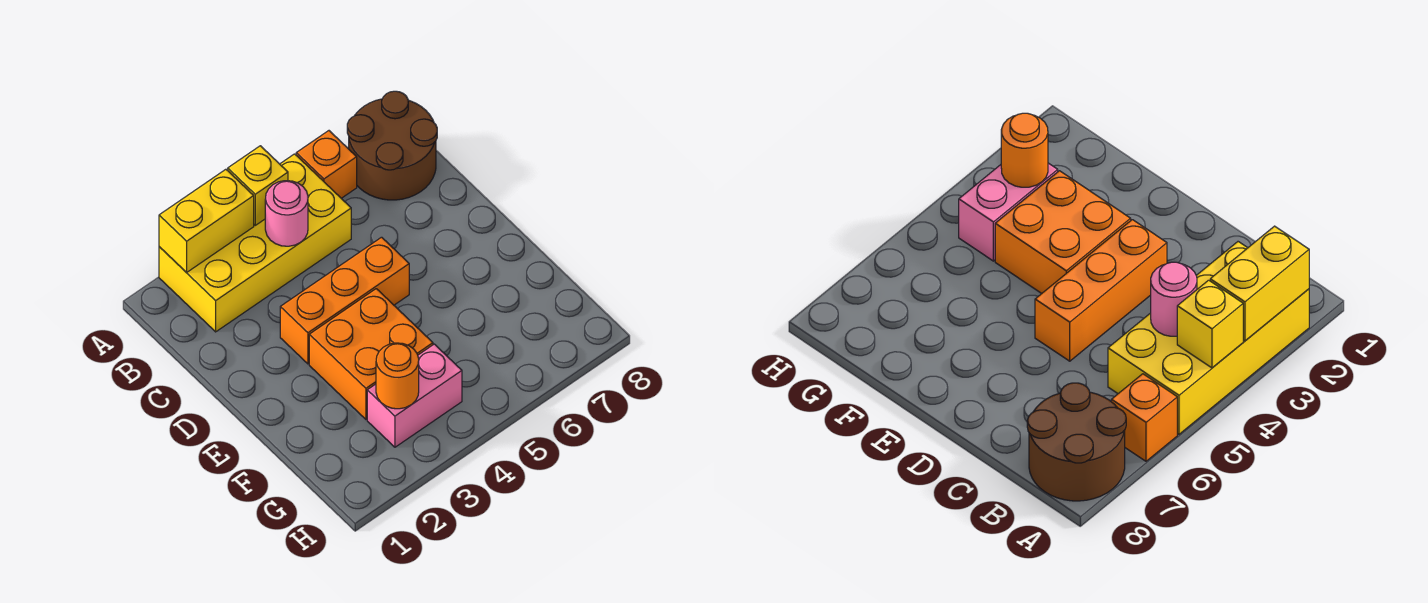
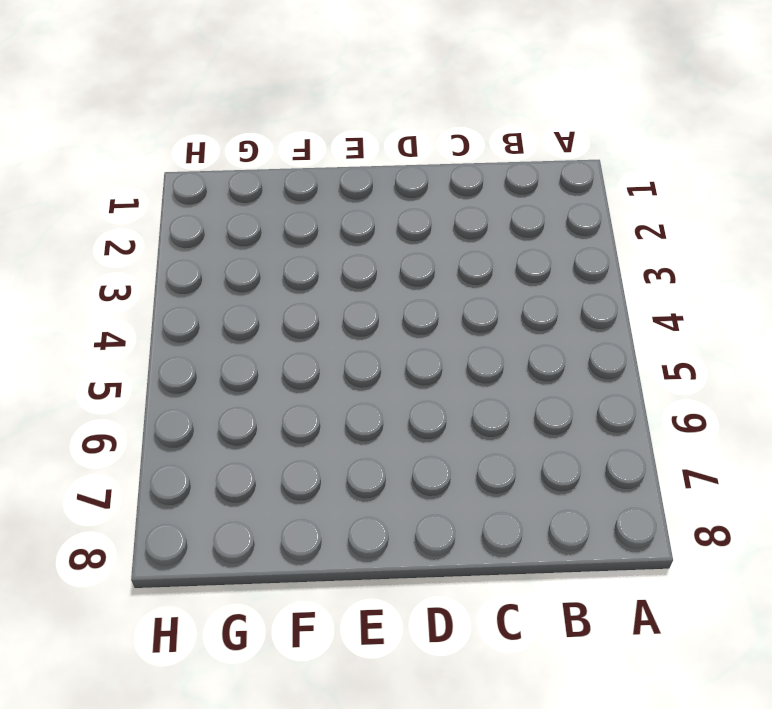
none -> yellow brick A2:B5 level 1
none -> orange brick A6 level 1

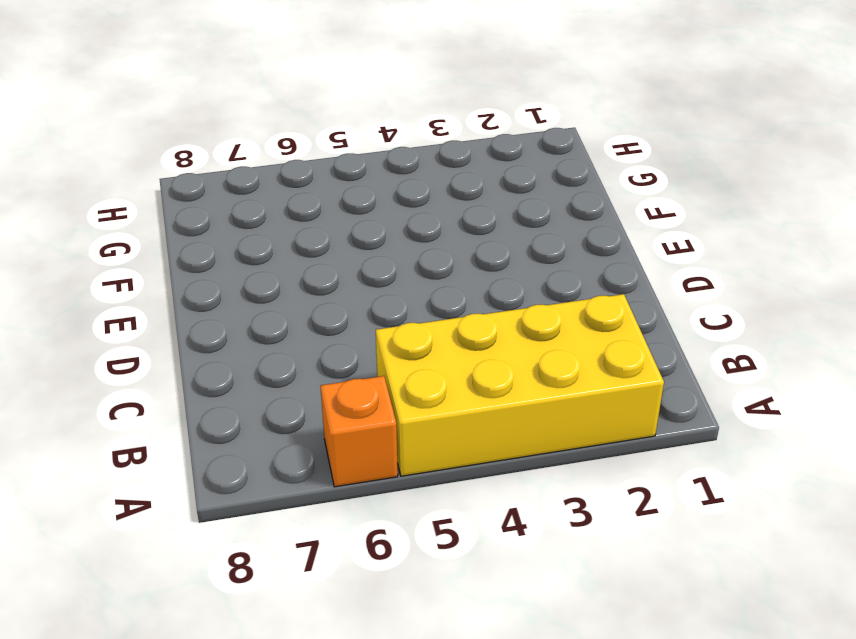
none -> brown round brick A7:B8 level 1
none -> orange brick D3:D5 level 1

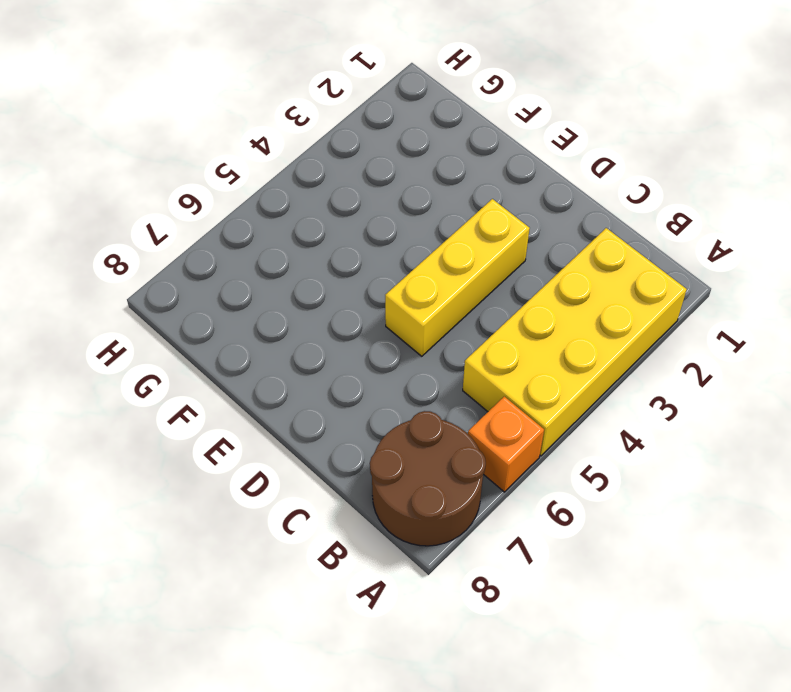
yellow brick D3:D5 level 1 -> orange brick D3:D5 level 1
none -> orange brick E3:F4 level 1
none -> pink brick G3:G4 level 1

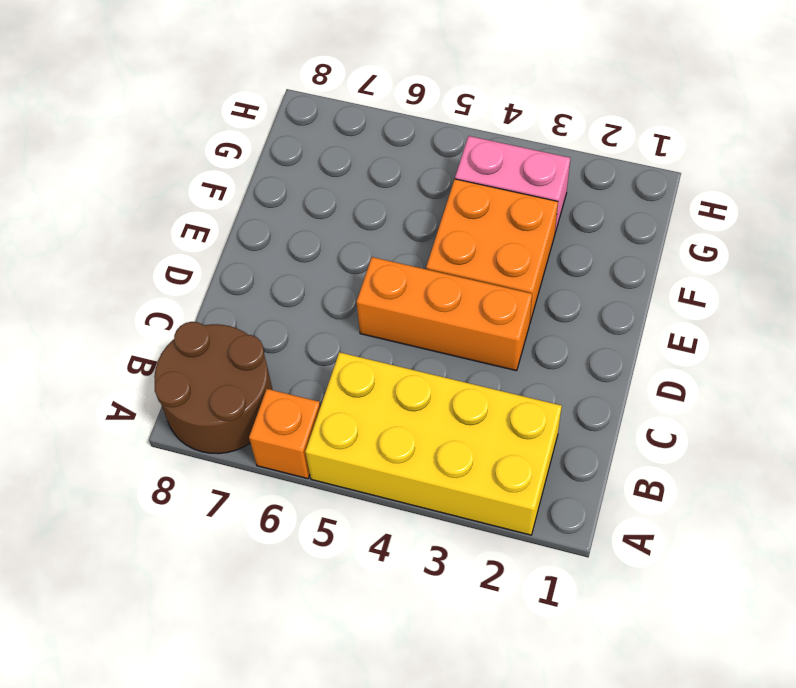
none -> yellow brick A2:A3 level 2
none -> yellow brick A4 level 2

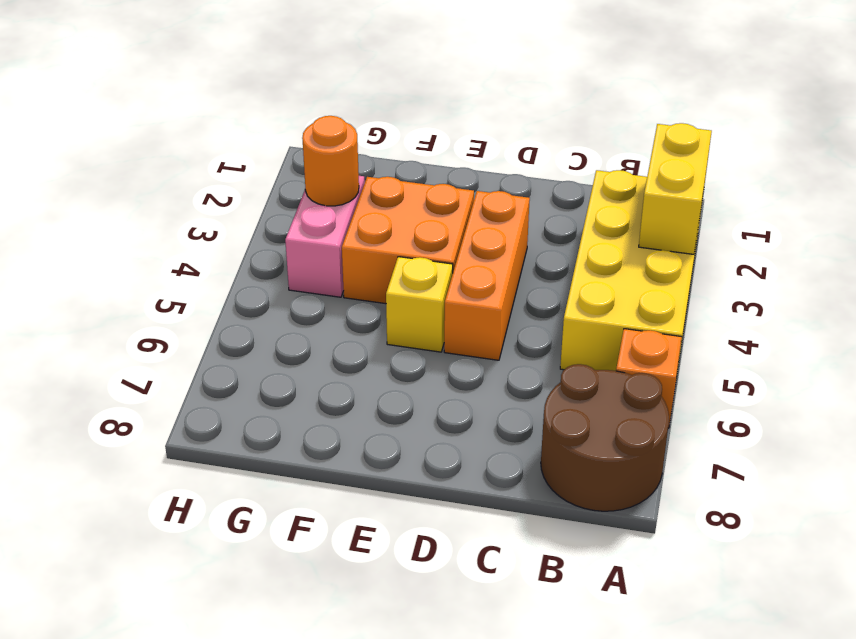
yellow brick E5 level 1 -> yellow brick A4 level 2
none -> pink round brick B4 level 2

